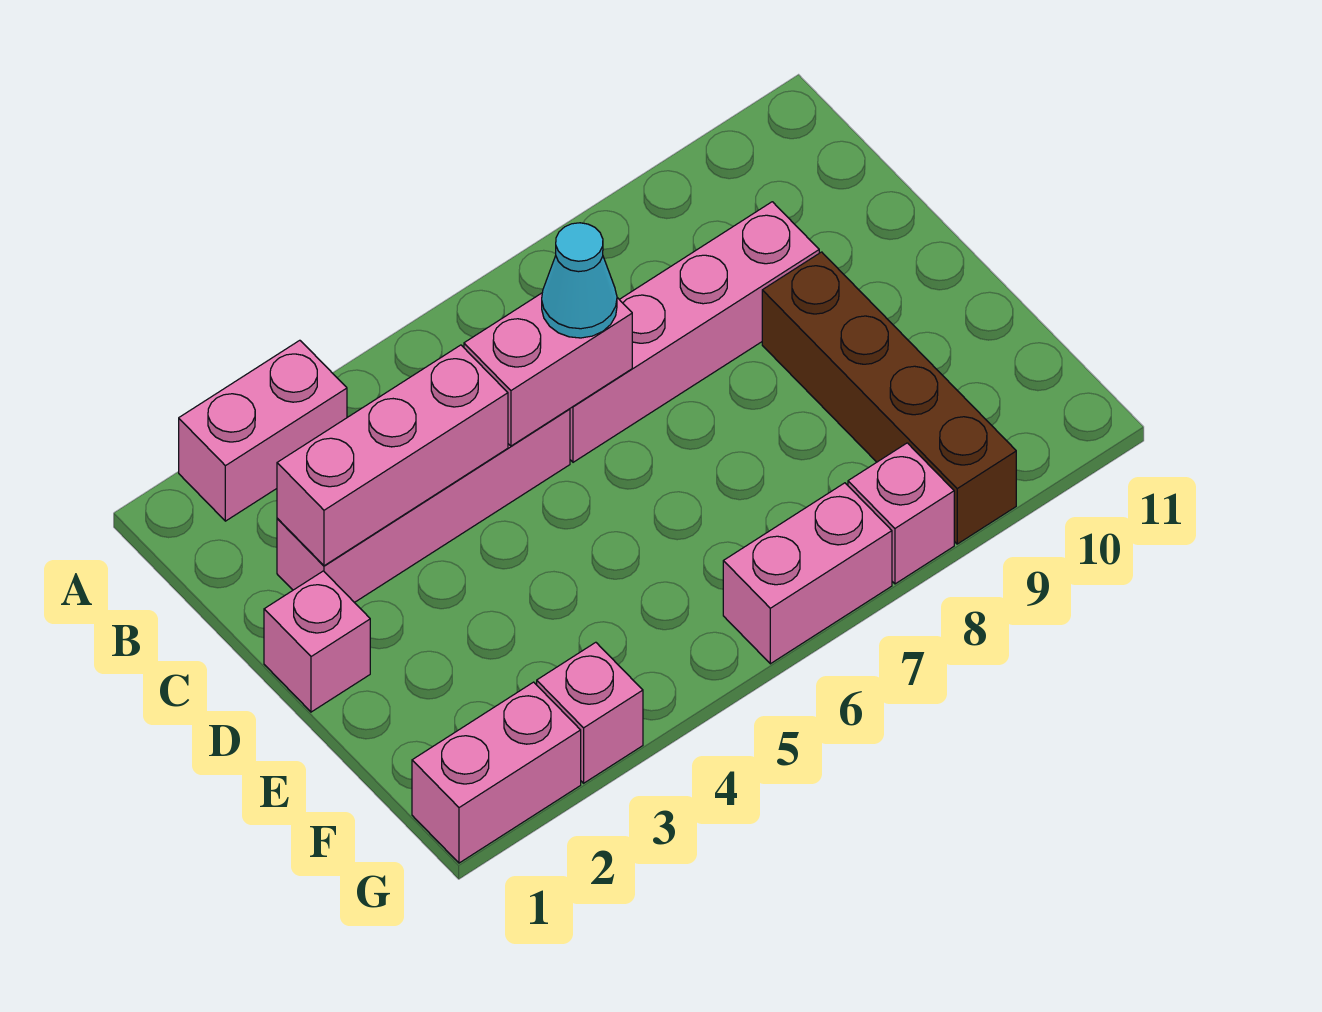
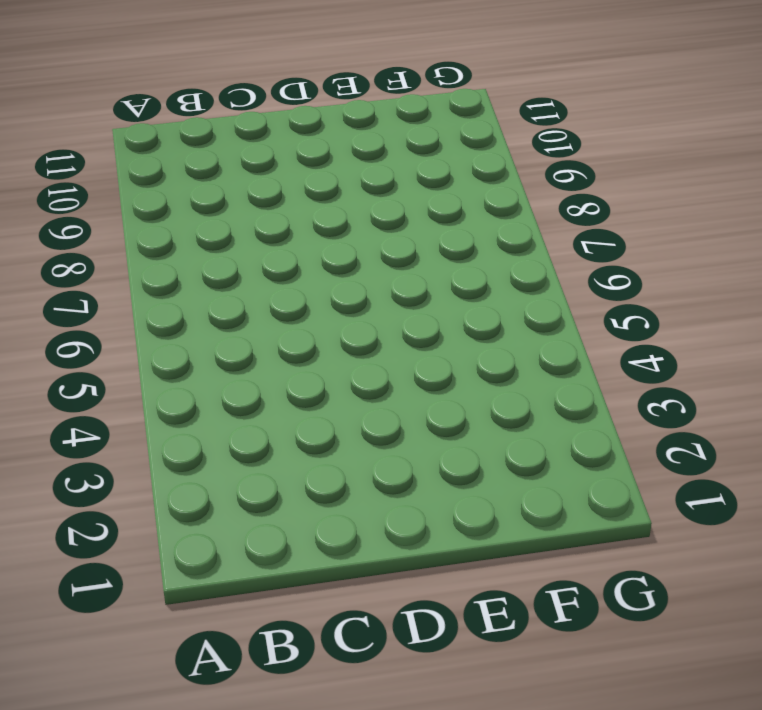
none -> pink brick A2:A3 level 1
none -> pink brick C2:C5 level 1
none -> pink brick C6:C9 level 1

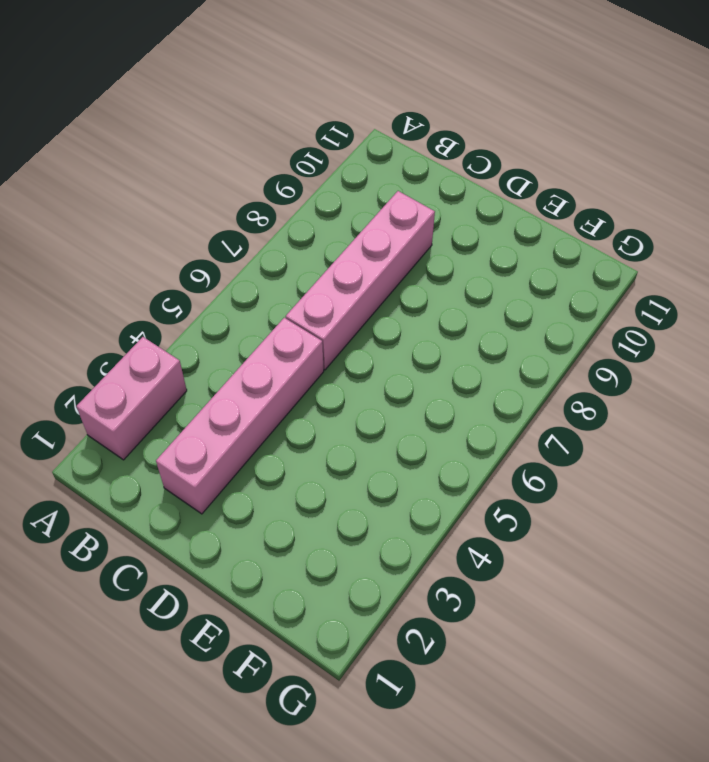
none -> pink brick D1 level 1
none -> brown brick D9:G9 level 1
none -> pink brick G1:G2 level 1

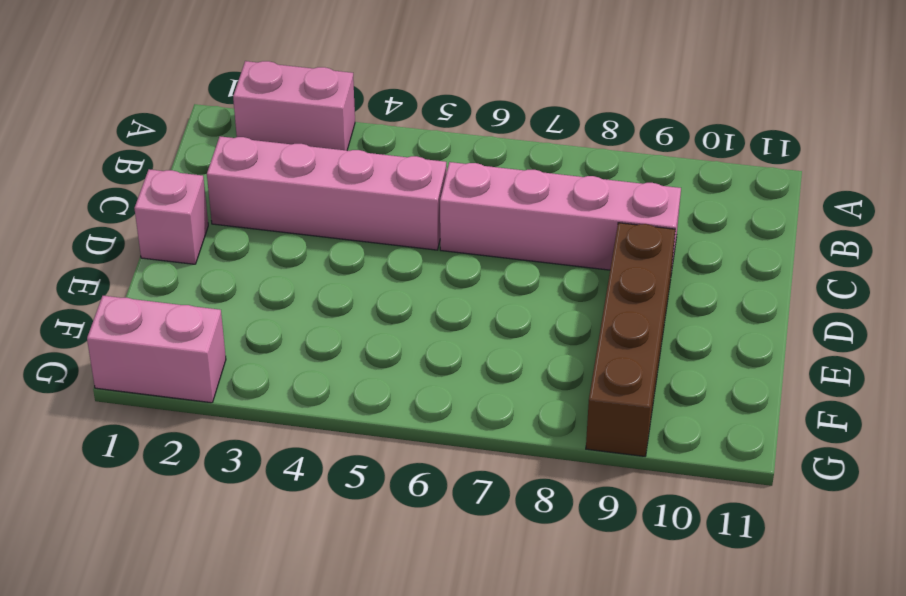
none -> pink brick G3 level 1
none -> pink brick G6:G7 level 1
none -> pink brick G8 level 1

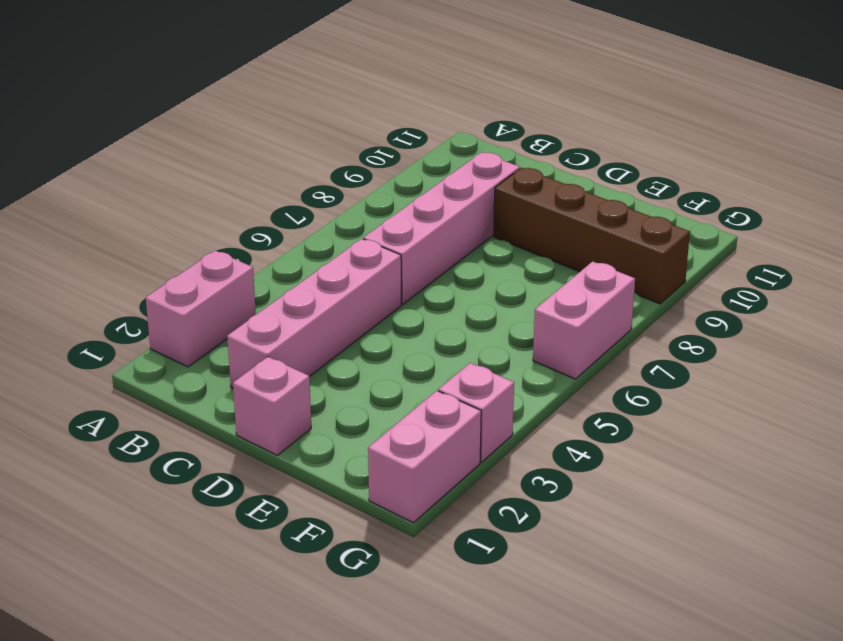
none -> pink brick G8 level 1
none -> pink brick C2:C4 level 2
none -> pink brick C5:C6 level 2

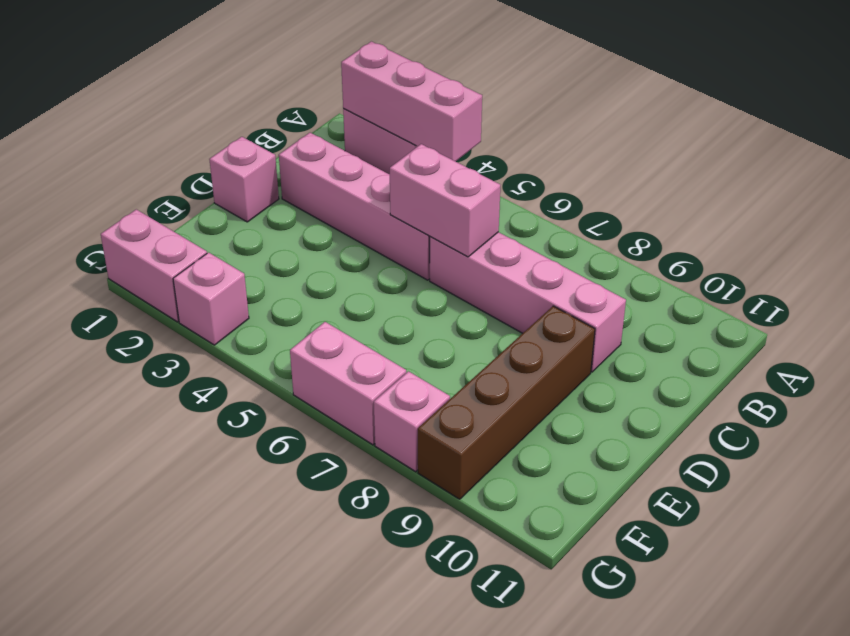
pink brick A2:A4 level 2 -> pink brick C2:C4 level 2
none -> cyan cone C6 level 3

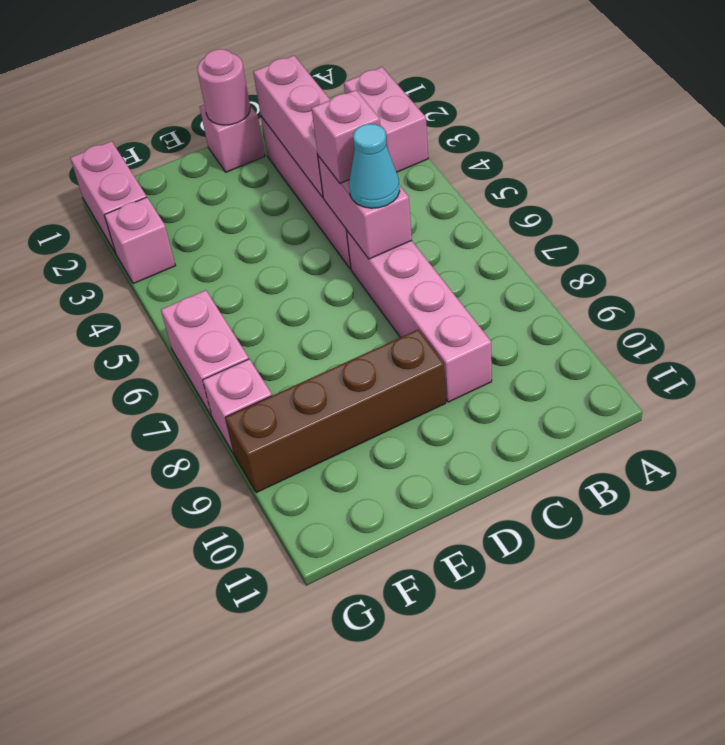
pink brick C5 level 3 -> none
pink round brick D1 level 2 -> none

